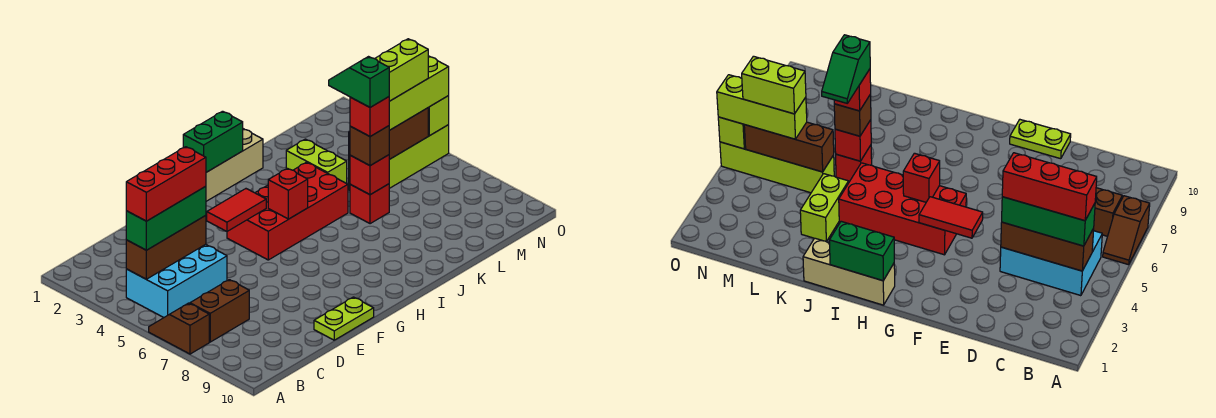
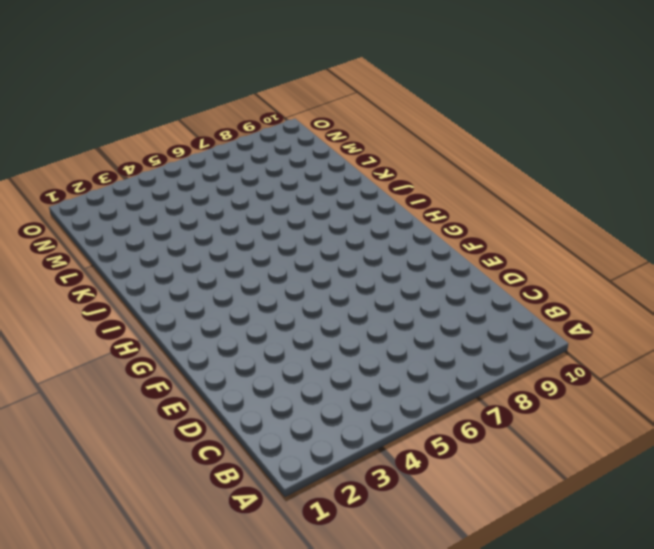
none -> brown slope A6:A7 level 1 top 7
none -> cyan brick B4:D5 level 1
none -> brown brick B7:C7 level 1

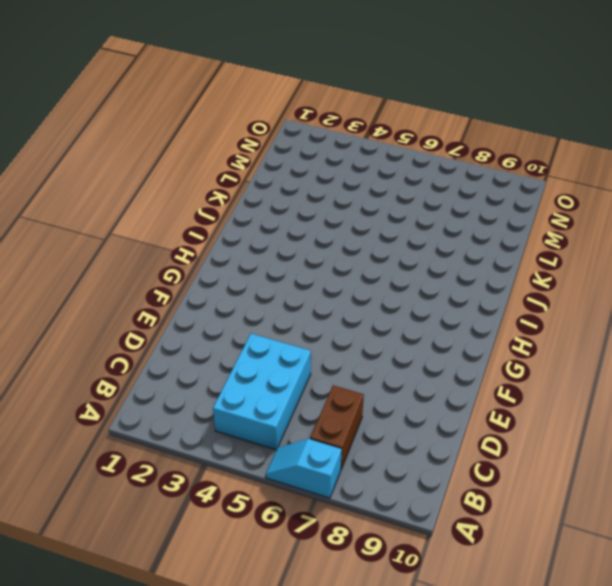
cyan slope A6:A7 level 1 top 7 -> brown slope A6:A7 level 1 top 7
none -> lime plate E10:F10 level 1
none -> red brick G4:J5 level 1
none -> tan brick H1:J1 level 1

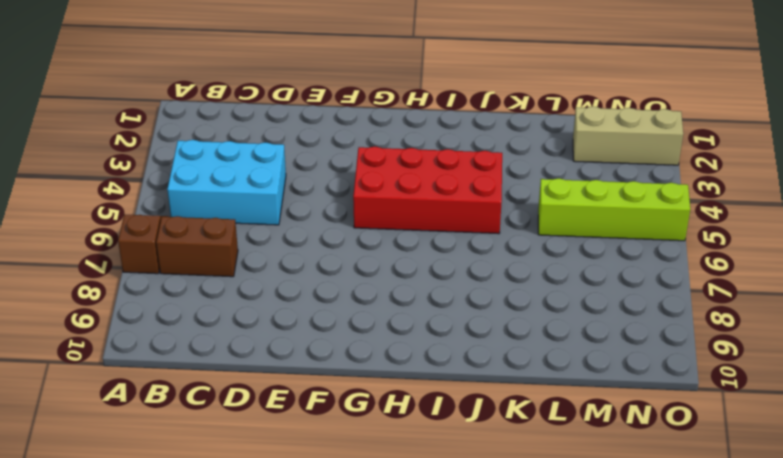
tan brick M2:O2 level 1 -> tan brick H1:J1 level 1
none -> lime plate E10:F10 level 1
none -> lime brick K3:K4 level 1
none -> red brick K6 level 1

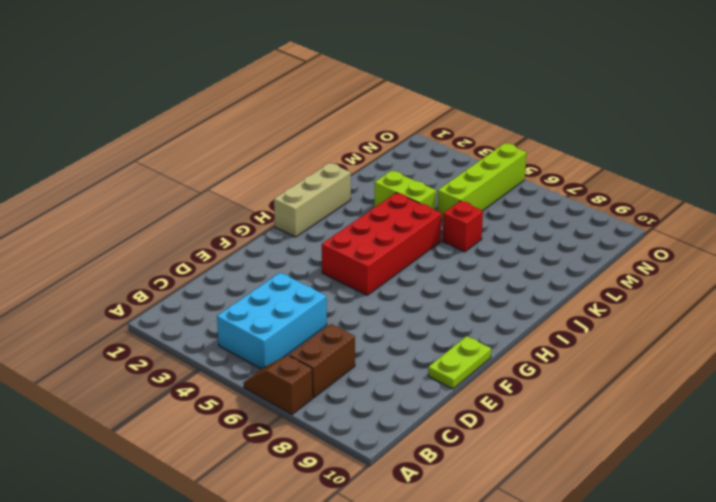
none -> brown brick B4:D4 level 2
none -> red tile F4:G4 level 2
none -> green brick H1:I1 level 2

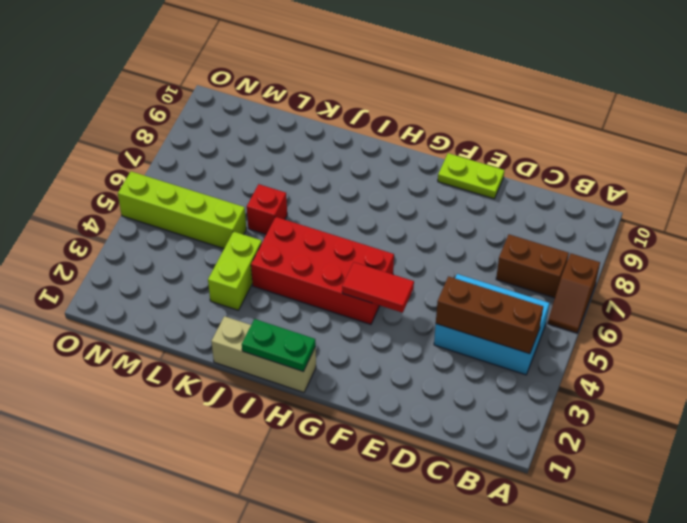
green plate H1:I1 level 2 -> green brick H1:I1 level 2
none -> red brick H5 level 2
none -> red brick K6 level 2
none -> brown brick L5:N5 level 2

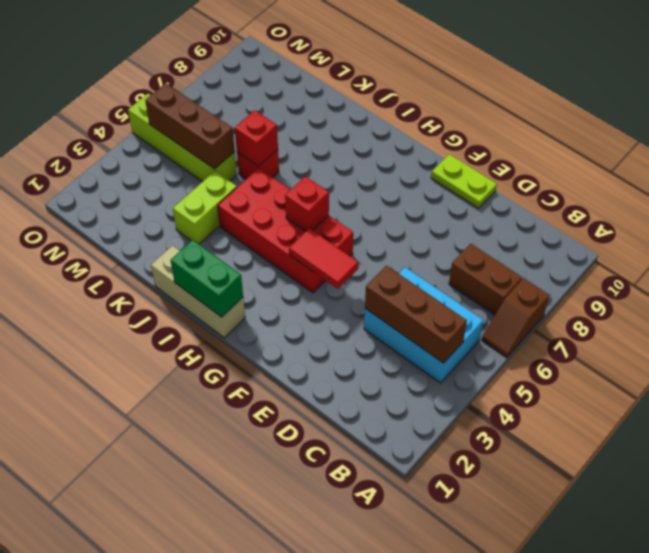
none -> lime brick O5 level 2
none -> green brick B4:D4 level 3
none -> brown brick K6 level 3

